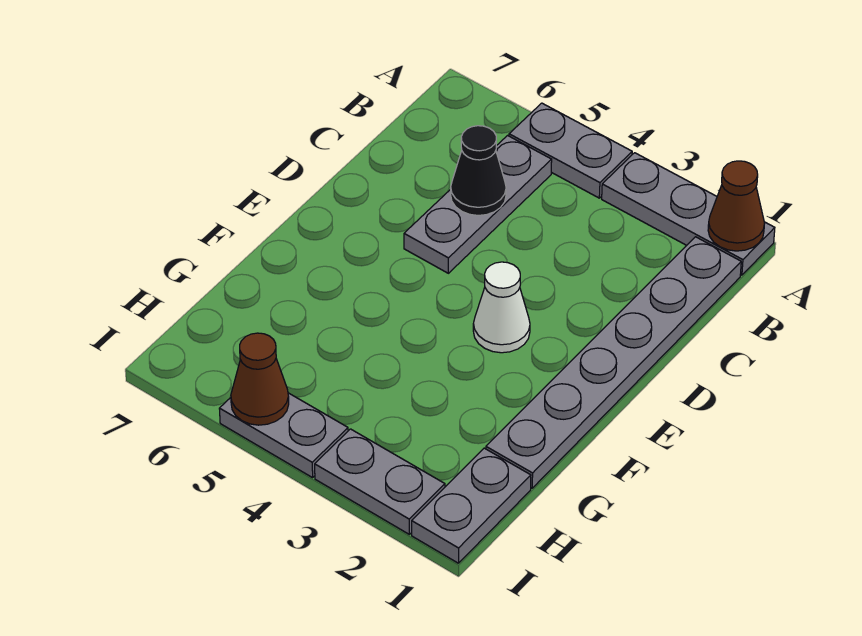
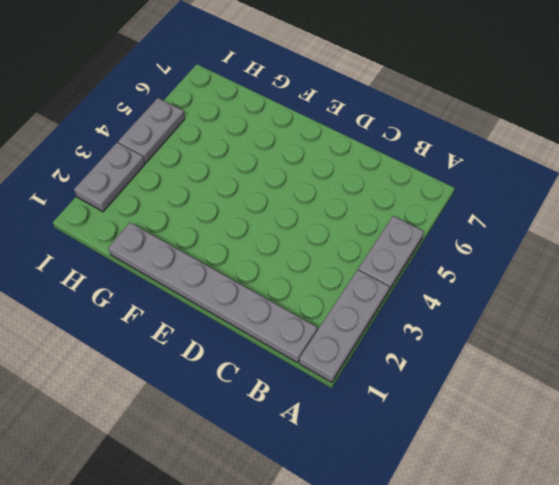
none -> grey plate B5:D5 level 1
none -> white cone E3 level 1

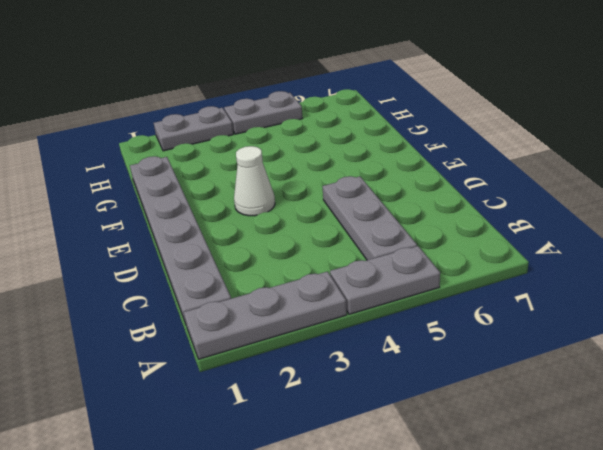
none -> grey plate H1:I1 level 1
none -> brown cone A1 level 2

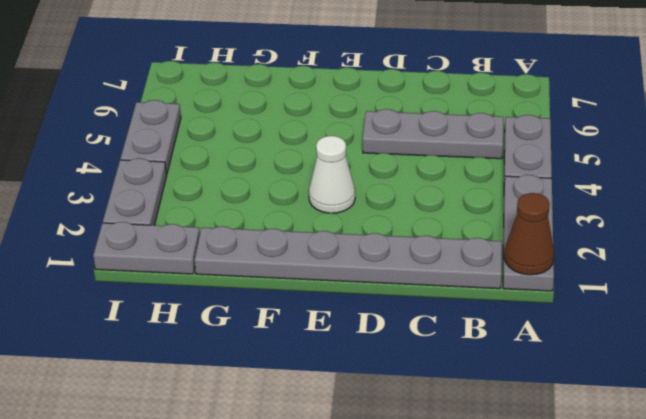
none -> black cone C5 level 2
none -> brown cone I5 level 2

